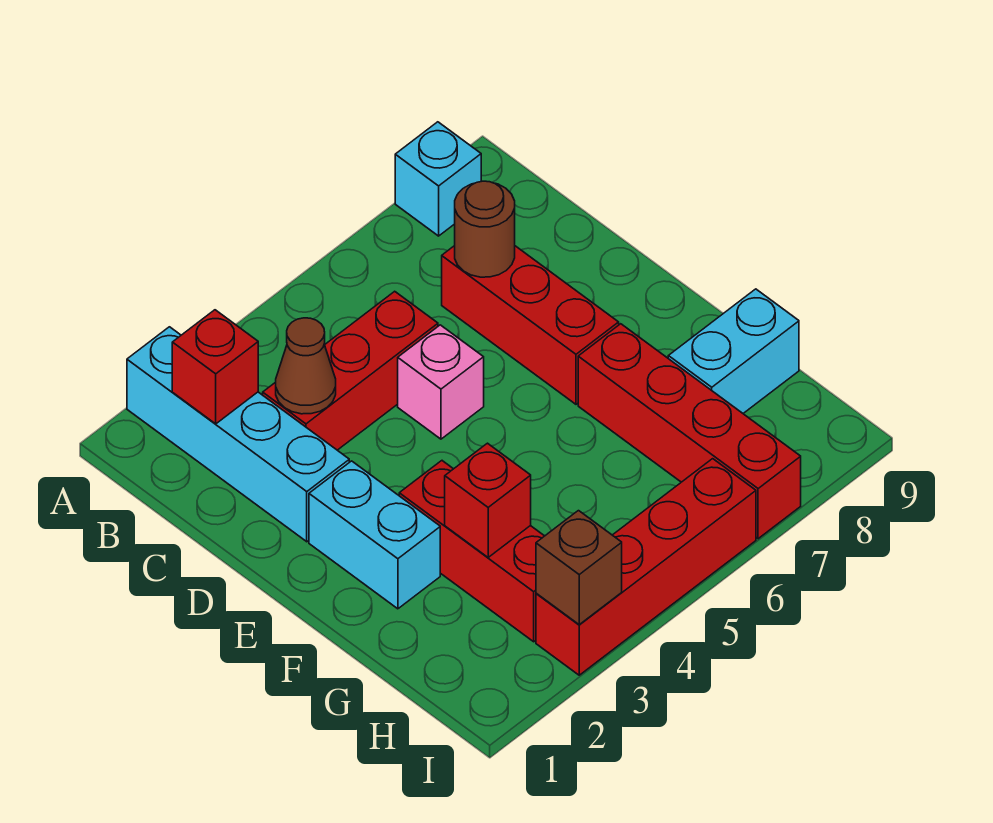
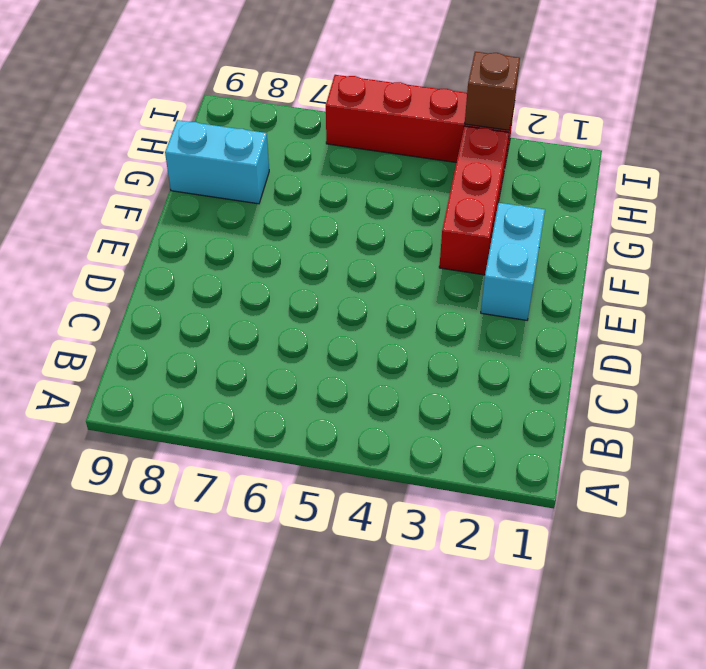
none -> cyan brick A2:D2 level 1
none -> cyan brick A8 level 1
none -> red brick C3:C5 level 1

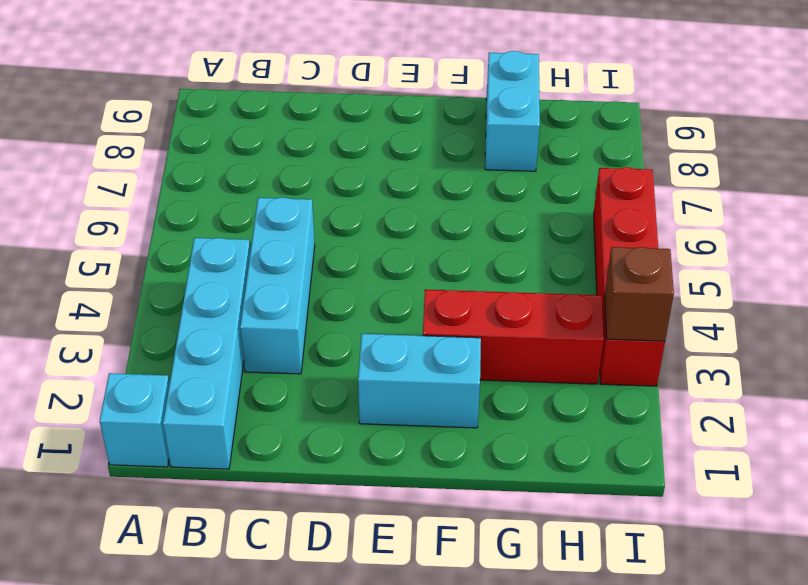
cyan brick A1 level 1 -> cyan brick A8 level 1
cyan brick B1:B4 level 1 -> cyan brick A2:D2 level 1
cyan brick C3:C5 level 1 -> red brick C3:C5 level 1
none -> red brick C7:E7 level 1
none -> pink brick D5 level 1
none -> red brick F7:I7 level 1

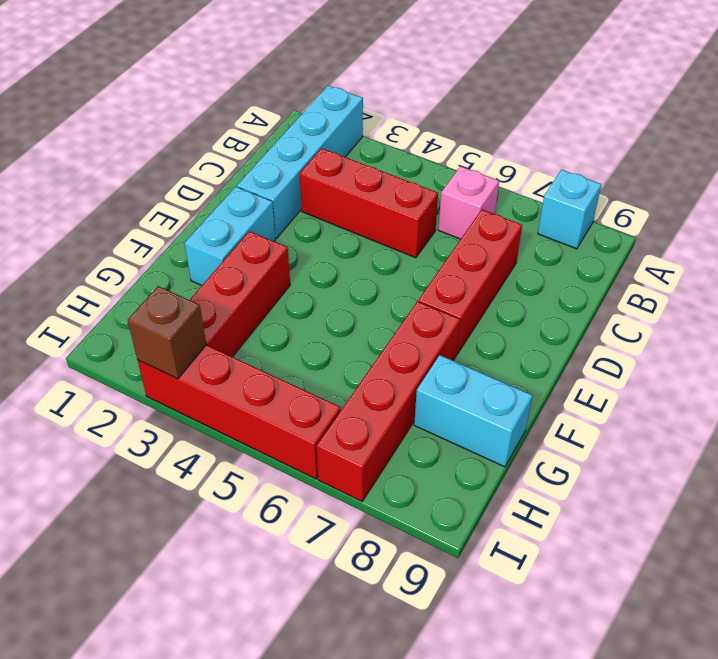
pink brick B6 level 1 -> pink brick D5 level 1
none -> red brick B2 level 2
none -> brown cone C3 level 2
none -> brown round brick C7 level 2

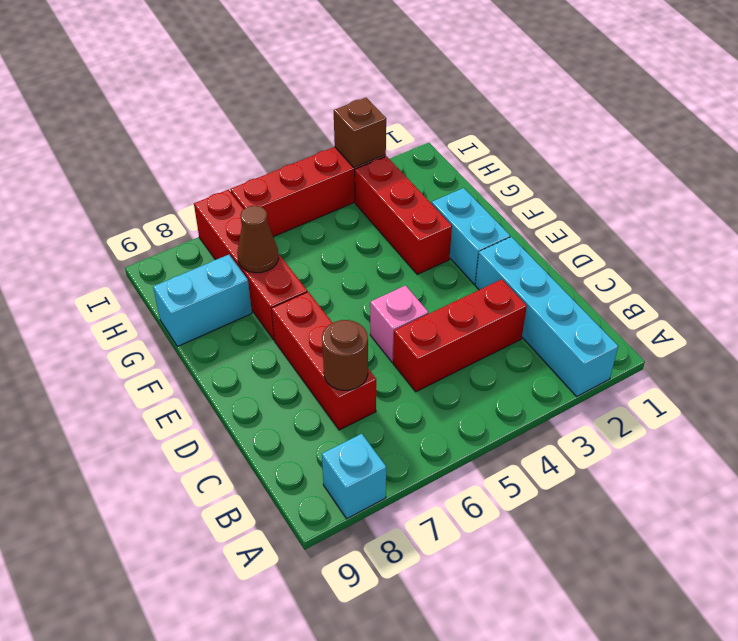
brown cone G7 level 2 -> brown cone C3 level 2
none -> red brick B2 level 2
none -> red brick G3 level 2

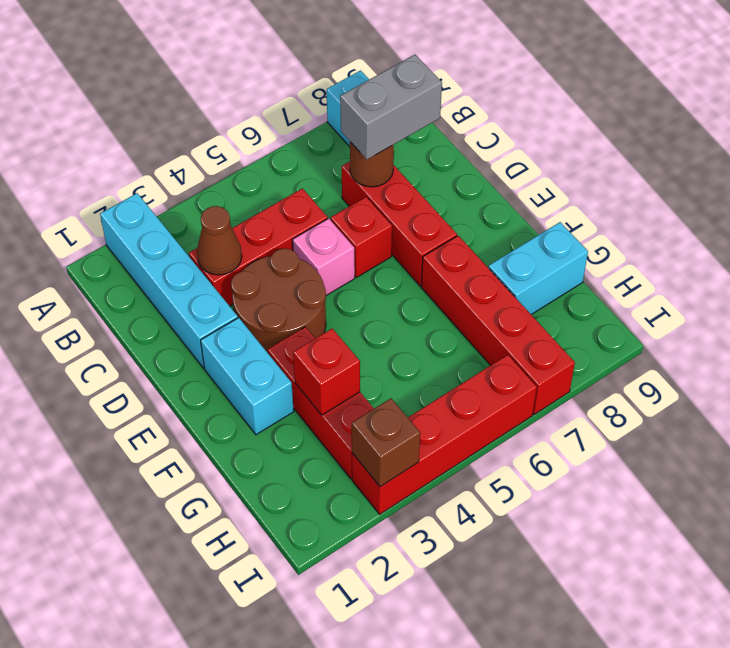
grey brick C7:C8 level 3 -> none
brown round brick D3:E4 level 1 -> none
red brick D6 level 1 -> red brick B2 level 2

